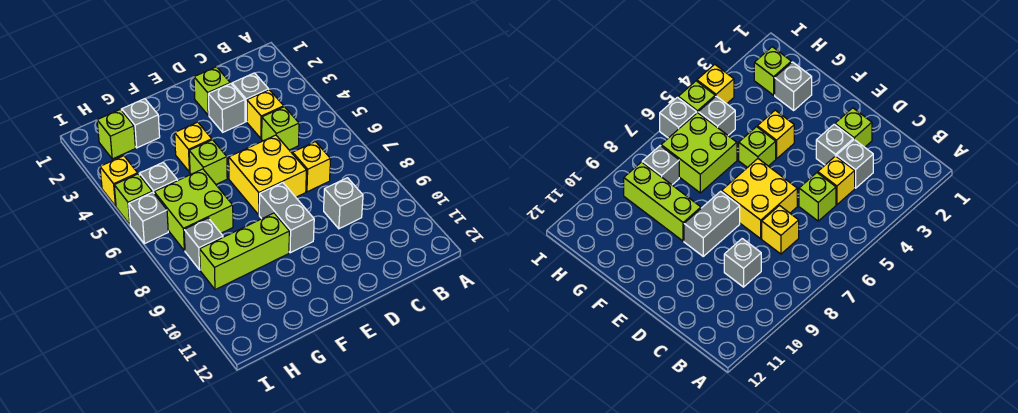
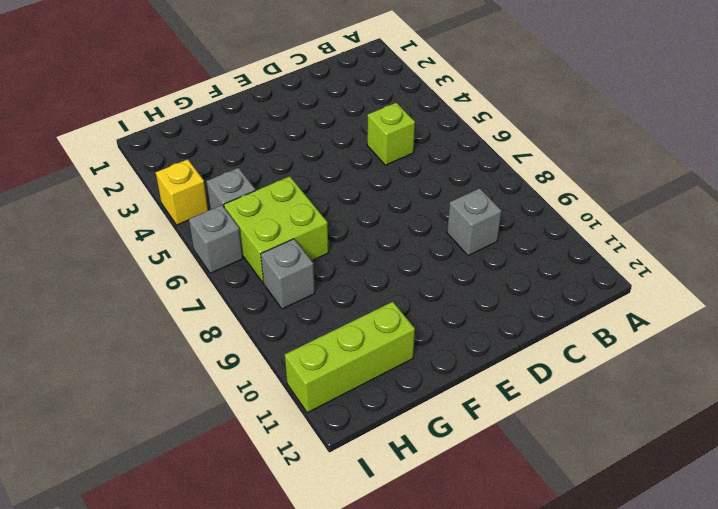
lime brick G11:I11 level 1 -> lime brick F9:H9 level 1
none -> grey brick C3 level 1
none -> yellow brick C4 level 1
none -> yellow brick C7 level 1

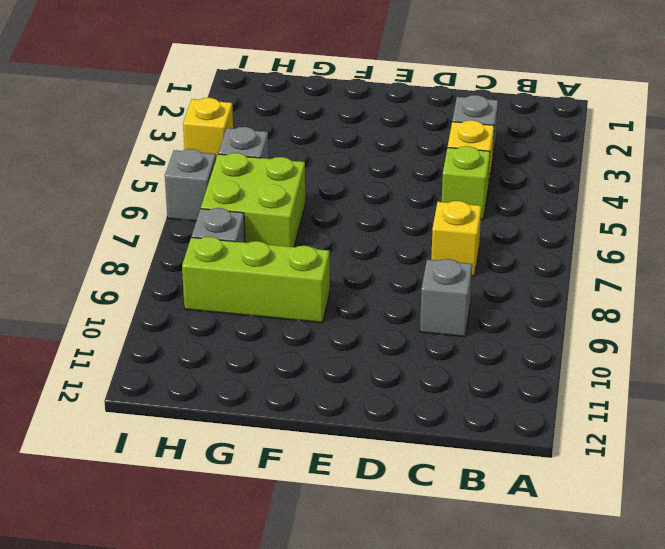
none -> lime brick D2 level 1
none -> grey brick D3 level 1
none -> yellow brick D6:E7 level 1

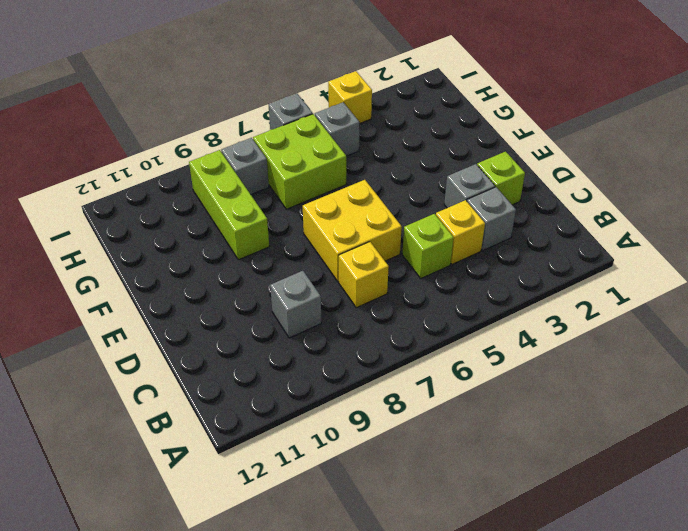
none -> grey brick E8:E9 level 1
none -> yellow brick F4 level 1
none -> lime brick F5 level 1

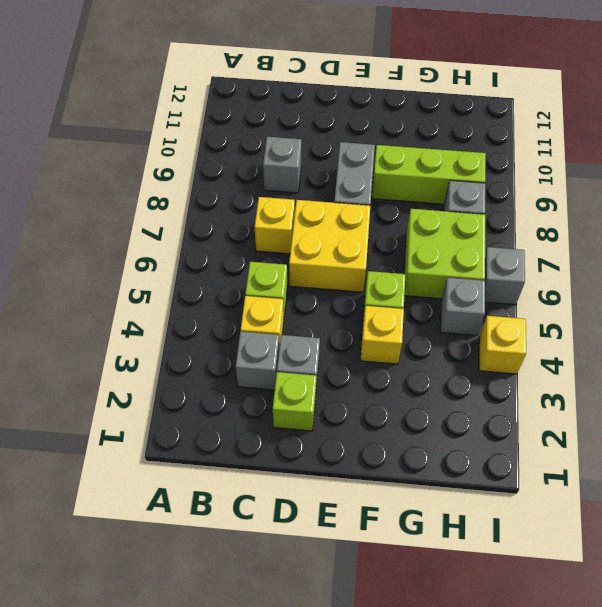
none -> grey brick G2 level 1
none -> lime brick H2 level 1
none -> lime brick I5 level 1

